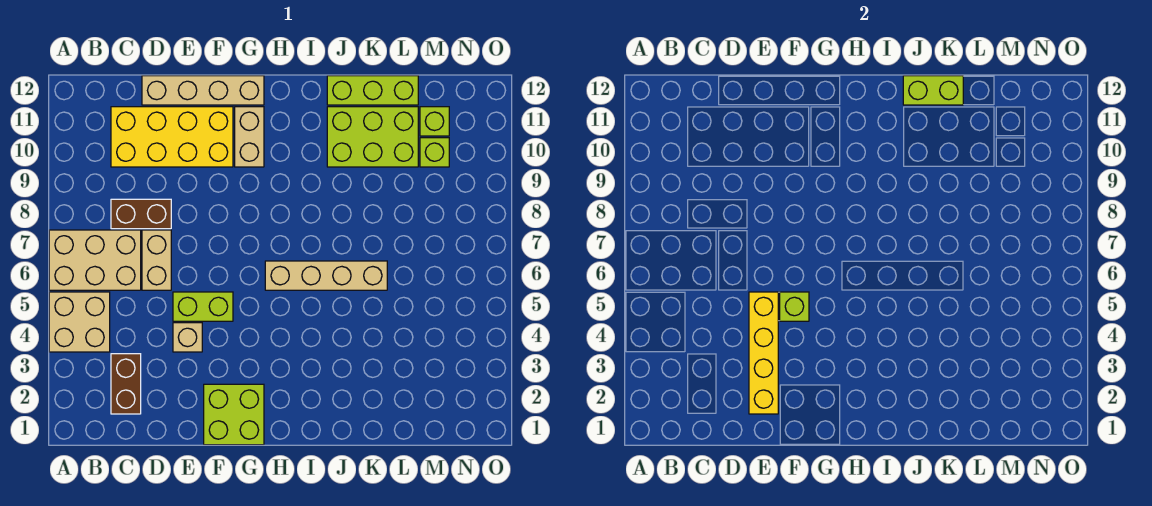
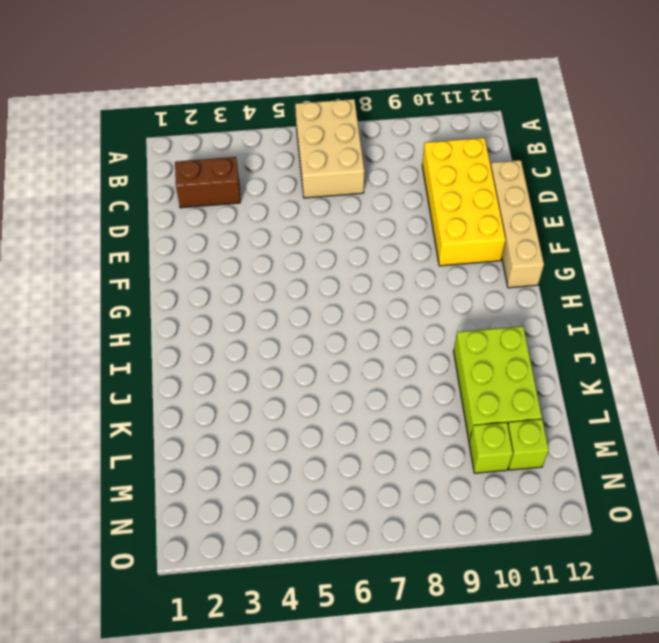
none -> tan brick A4:B5 level 1
none -> brown brick C8:D8 level 1
none -> tan brick D6:D7 level 1

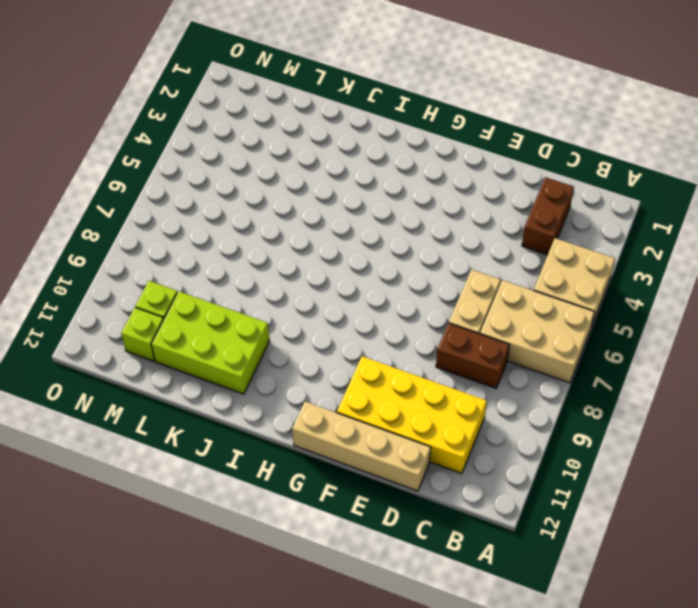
none -> tan brick E4 level 1
none -> lime brick E5:F5 level 1
none -> lime brick F1:G2 level 1

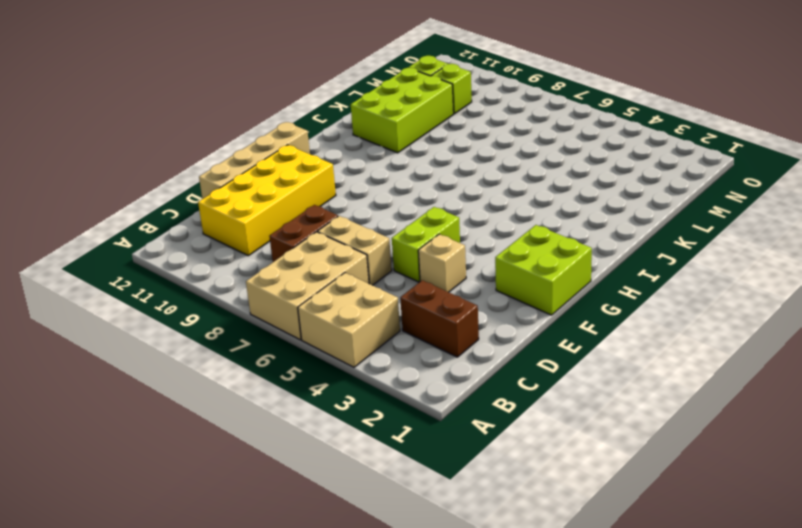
none -> tan brick G10:G11 level 1
none -> tan brick H6:K6 level 1
none -> lime brick J12:L12 level 1

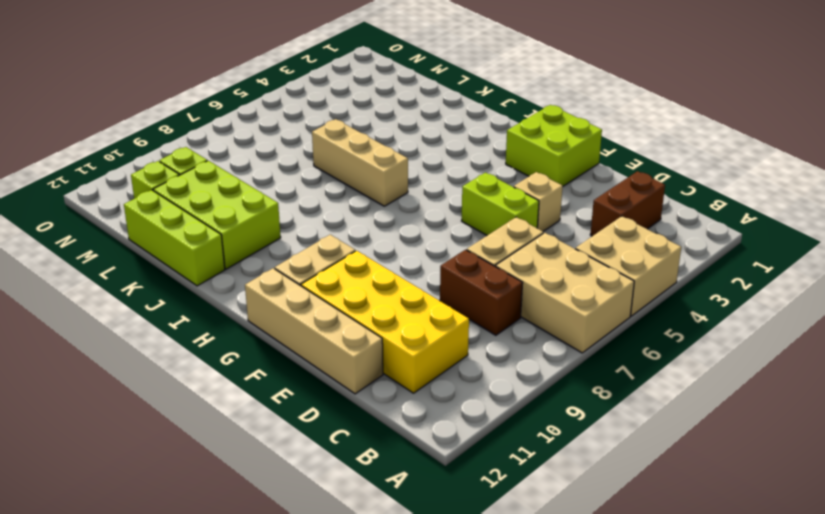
tan brick I6:K6 level 1 -> tan brick H6:K6 level 1
none -> yellow brick E2:E5 level 2
none -> lime brick F5 level 2
none -> lime brick J12:K12 level 2

